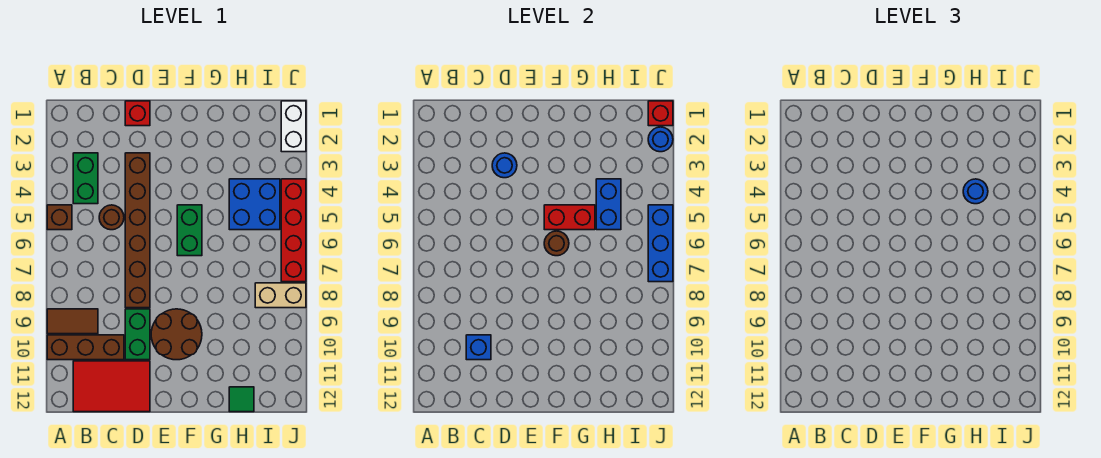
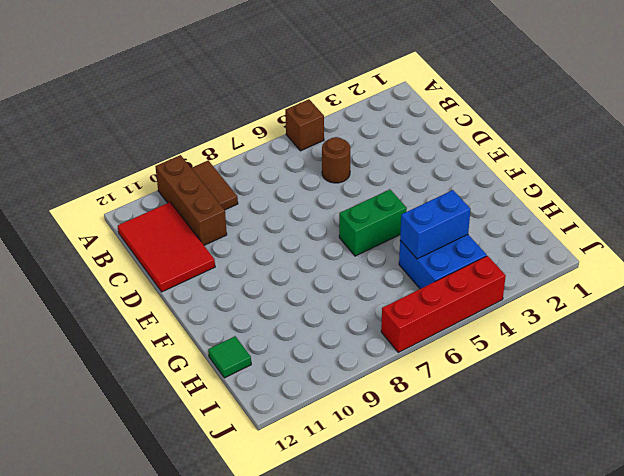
none -> green brick B3:B4 level 1
none -> red brick D1 level 1
none -> brown brick D3:D8 level 1

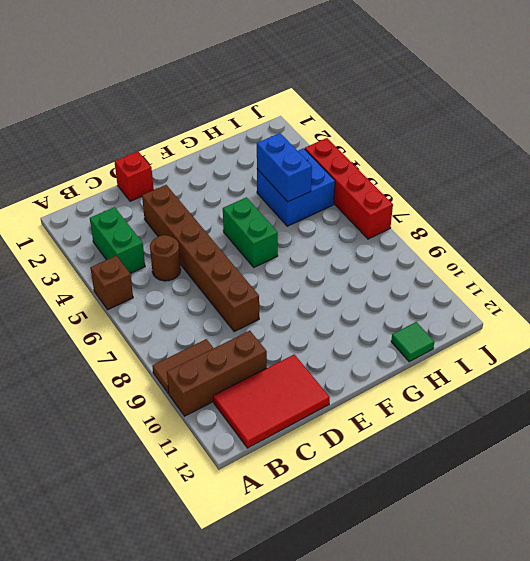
none -> green brick D9:D10 level 1
none -> brown round brick E9:F10 level 1
none -> tan brick I8:J8 level 1

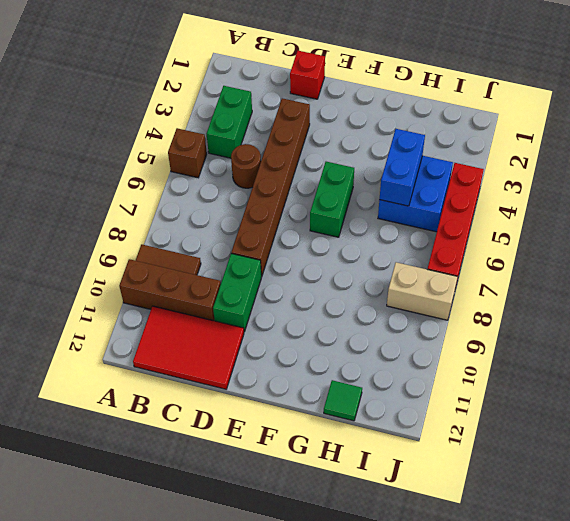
none -> brown round brick E9:F10 level 1
none -> white brick J1:J2 level 1
none -> blue brick C10 level 2

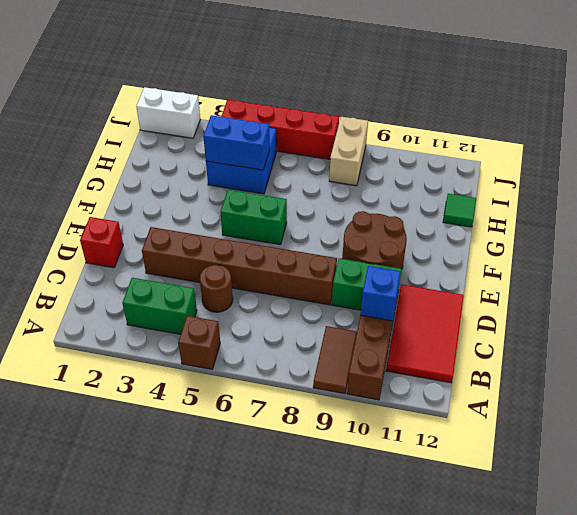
none -> blue round brick D3 level 2
none -> red brick F5:G5 level 2
none -> brown round brick F6 level 2

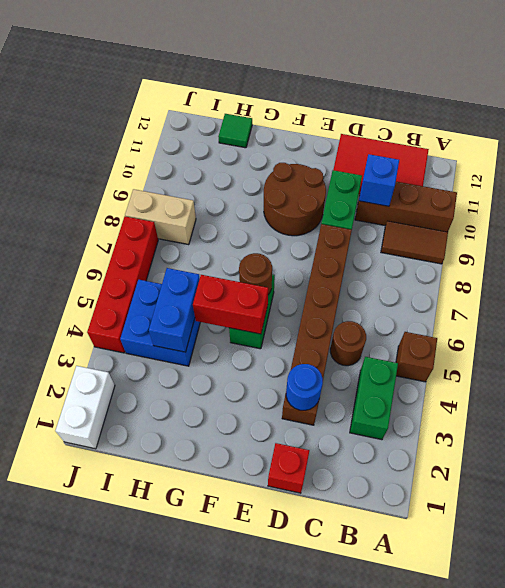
none -> red brick J1 level 2
none -> blue round brick J2 level 2
none -> blue brick J5:J7 level 2

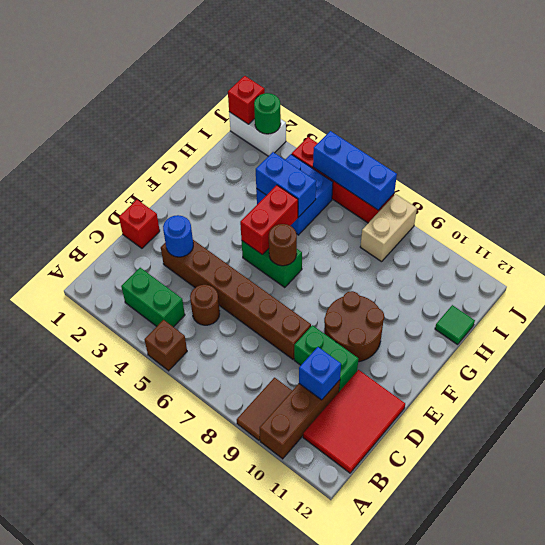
green round brick J2 level 2 -> blue round brick J2 level 2
none -> blue round brick H4 level 3

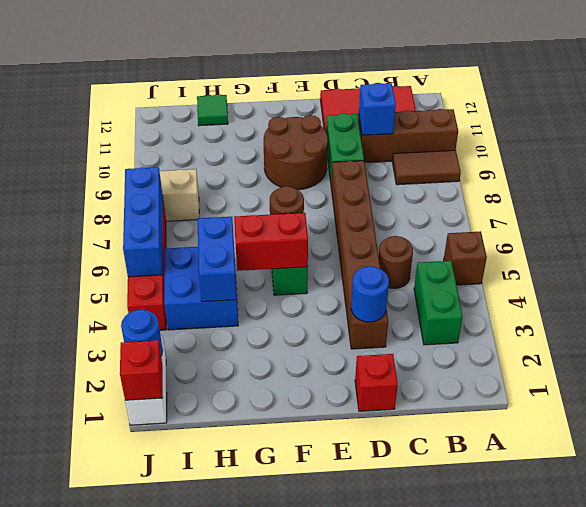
none -> blue round brick H4 level 3

